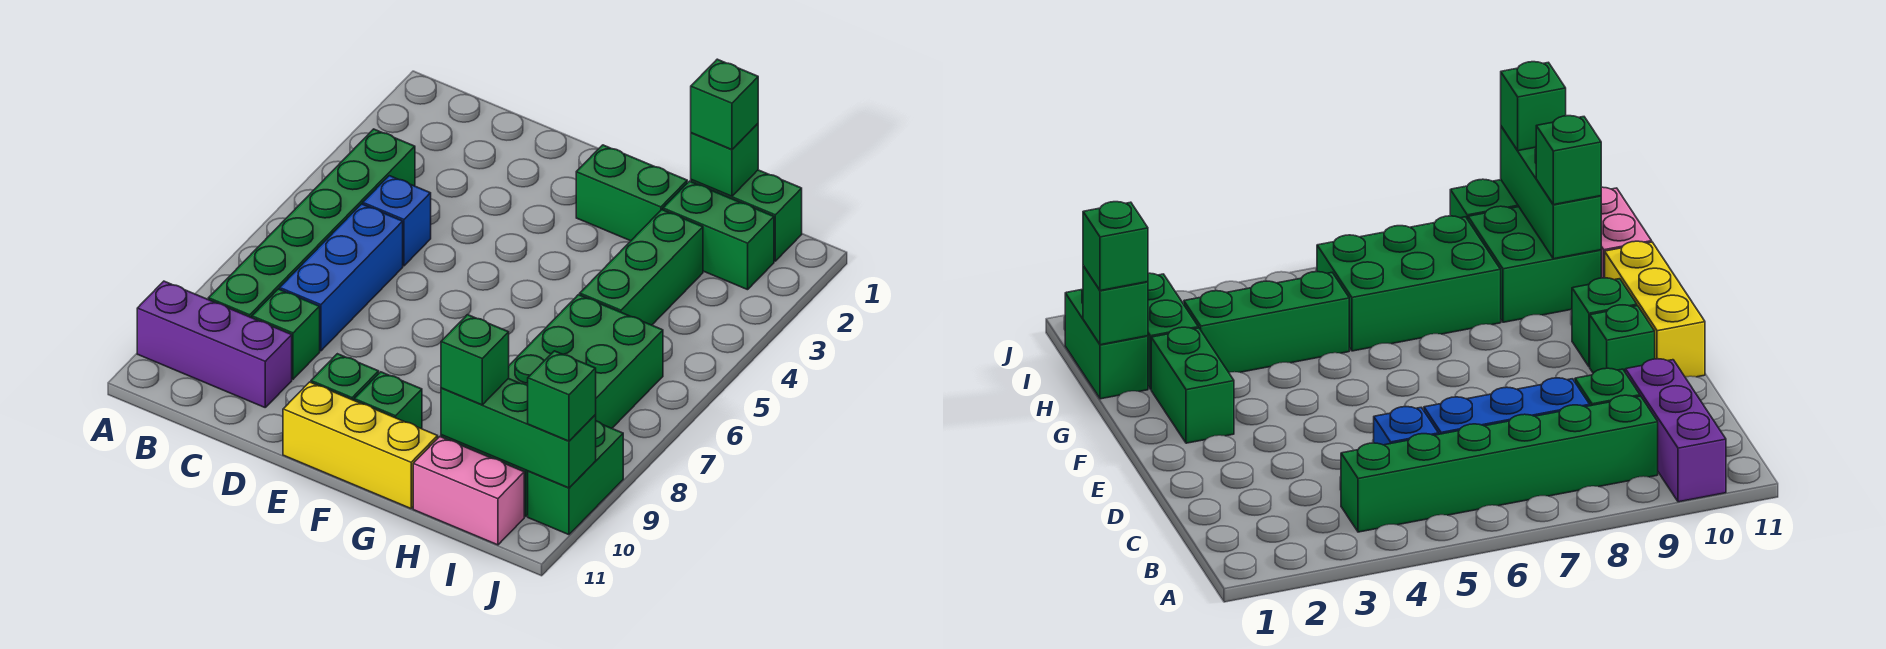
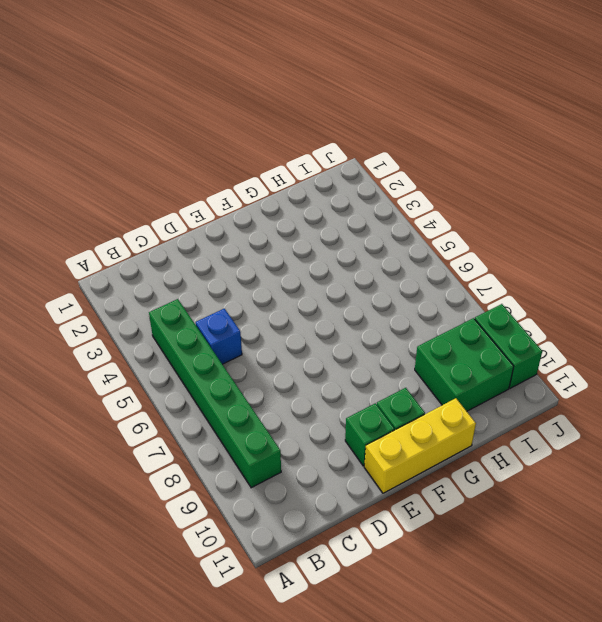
none -> purple brick A10:C10 level 1
none -> blue brick C6:C8 level 1
none -> green brick C9 level 1

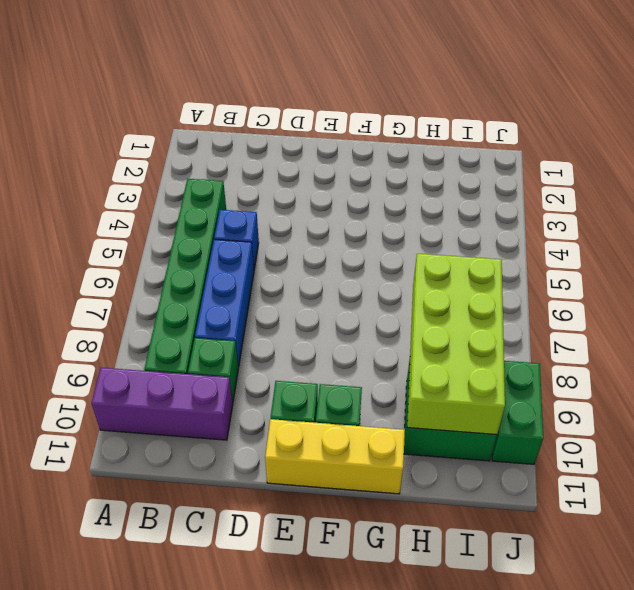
lime brick H7:I10 level 2 -> green brick H10:J10 level 2
none -> green brick F2:G2 level 1
none -> green brick H1:I1 level 1
none -> green brick H2:I2 level 1

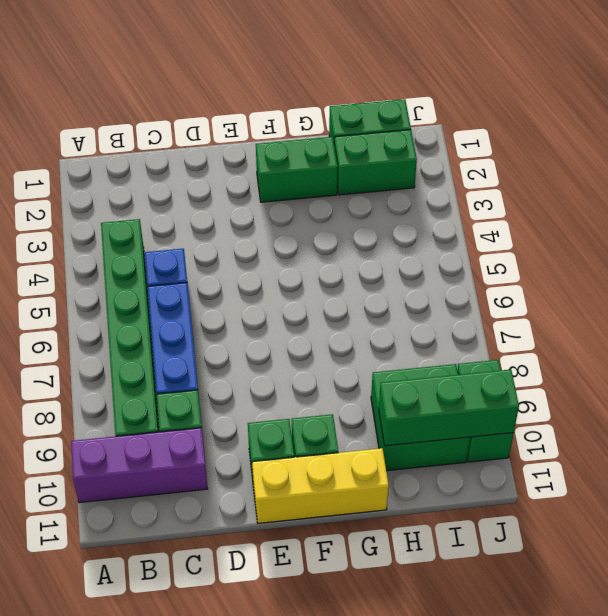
none -> green brick H3:H5 level 1
none -> green brick H6:I8 level 1
none -> pink brick H11:I11 level 1

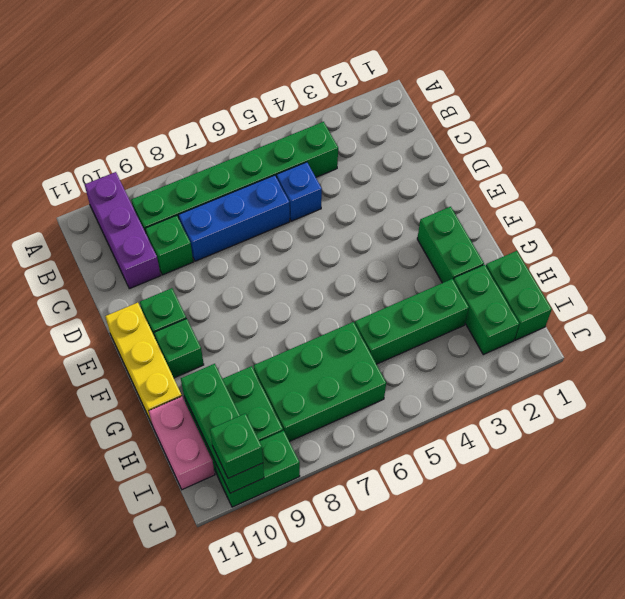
none -> green brick H1 level 2
none -> green brick H1 level 3
none -> green brick H10 level 3

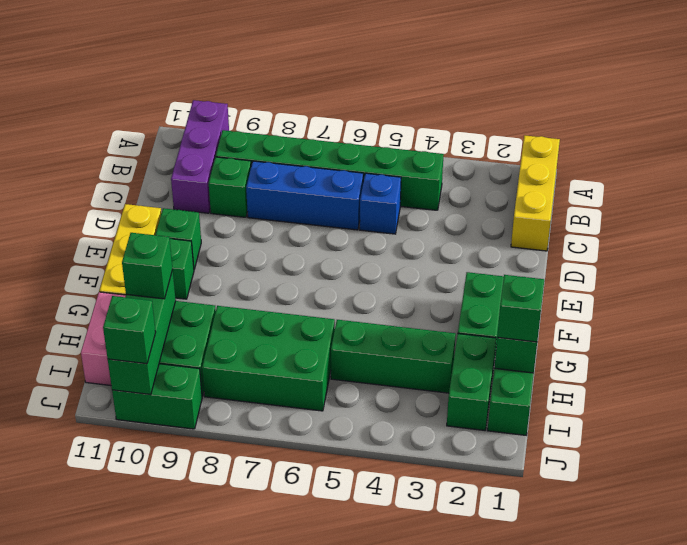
yellow brick A1:C1 level 1 -> none

